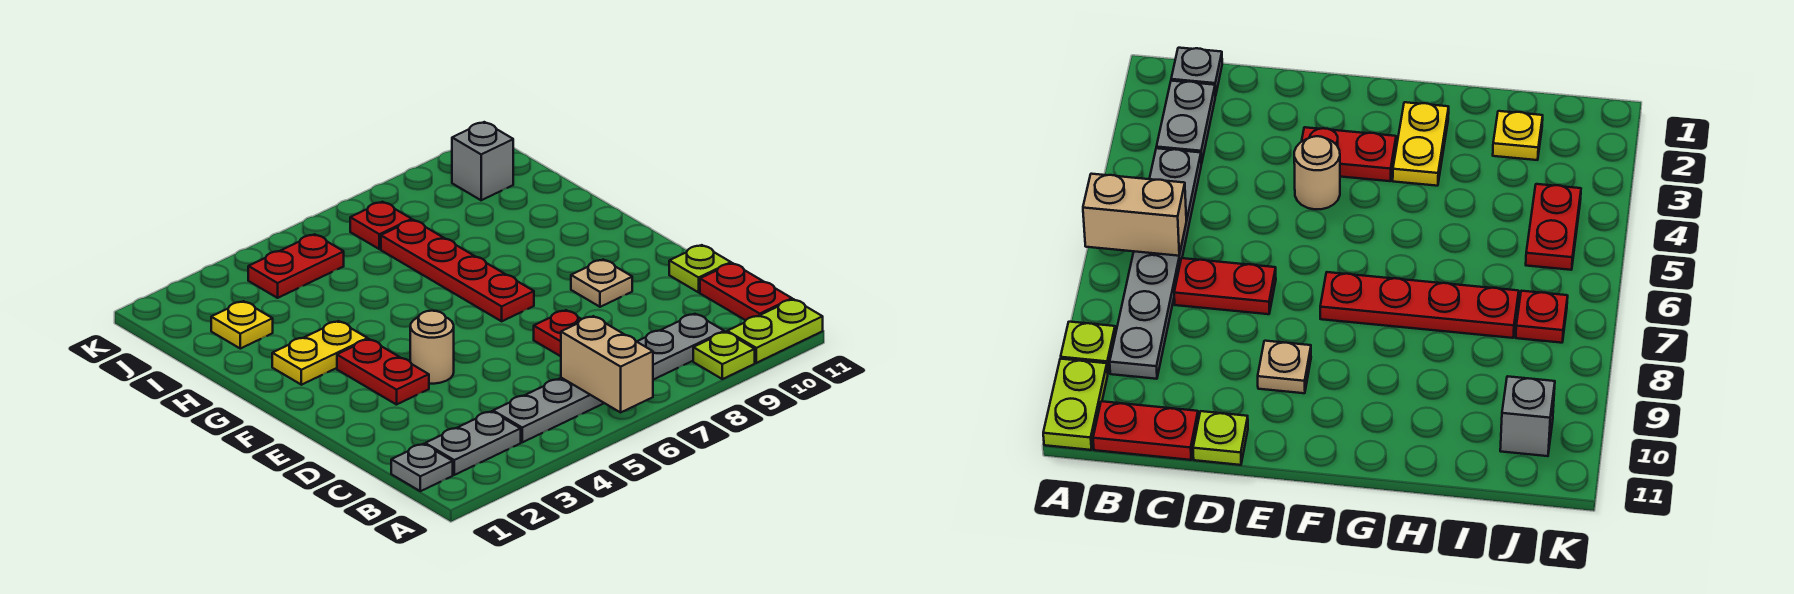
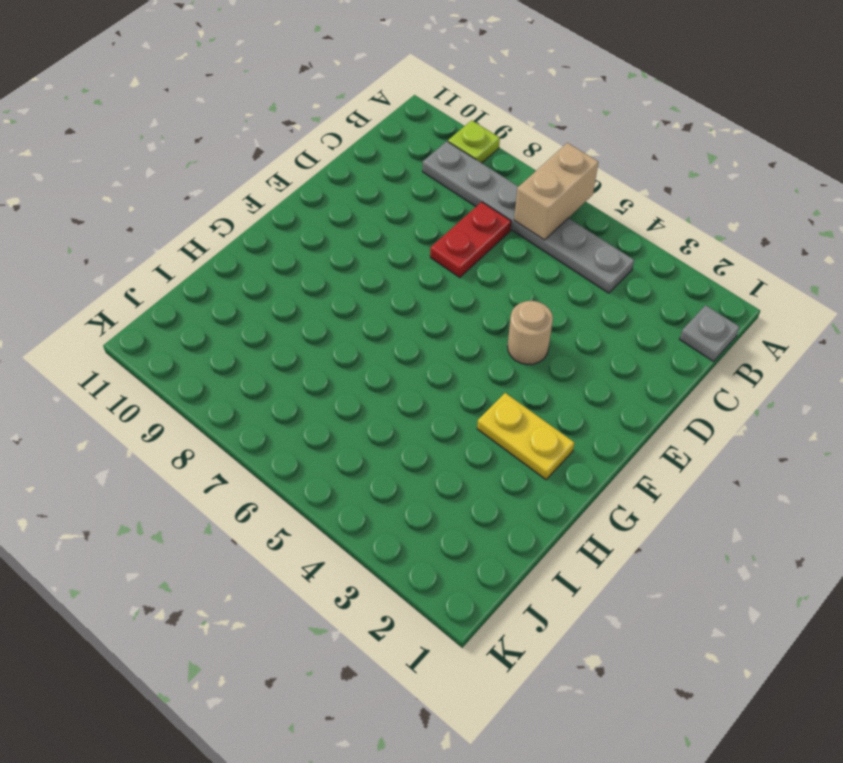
none -> lime plate A10:A11 level 1
none -> grey plate B2:B3 level 1
none -> red plate B11:C11 level 1

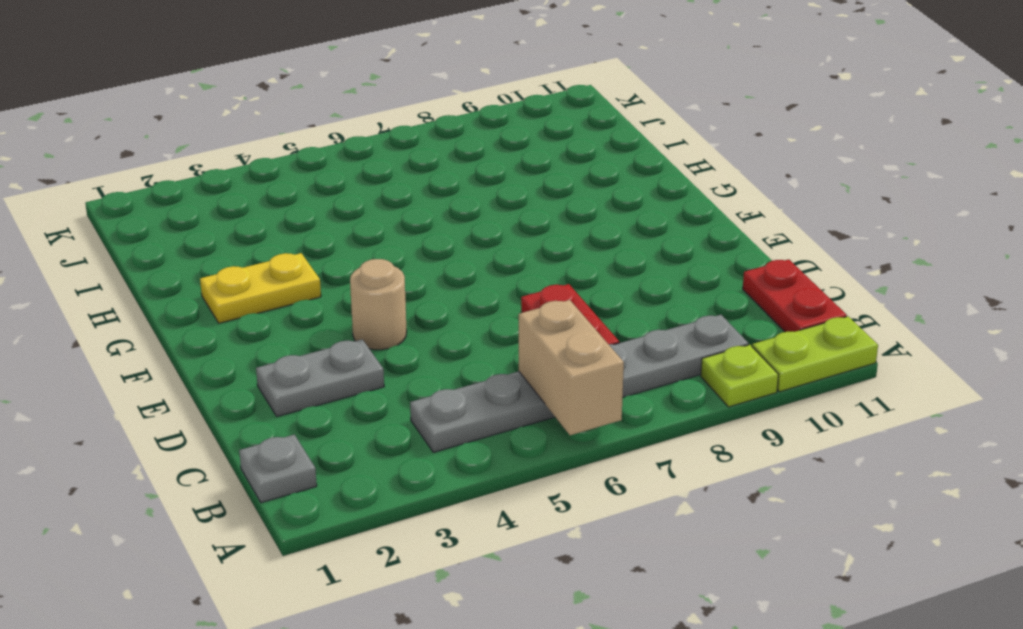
grey plate D2:D3 level 1 -> grey plate B2:B3 level 1
none -> lime plate D11 level 1
none -> red plate E3:F3 level 1
none -> tan plate E9 level 1

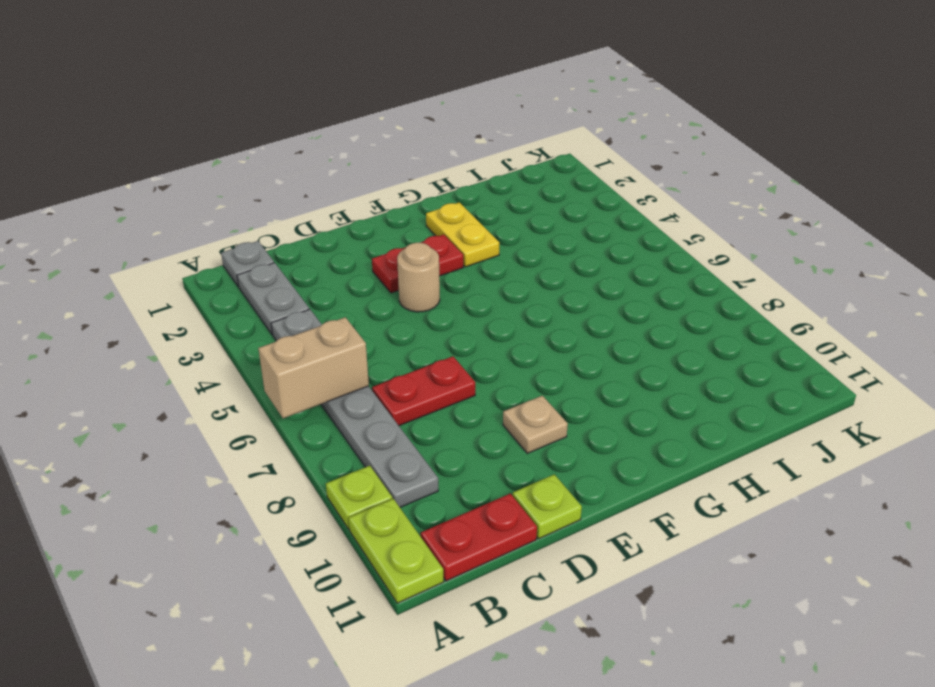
none -> red plate F7:I7 level 1
none -> yellow plate I2 level 1
none -> red plate J4:J5 level 1

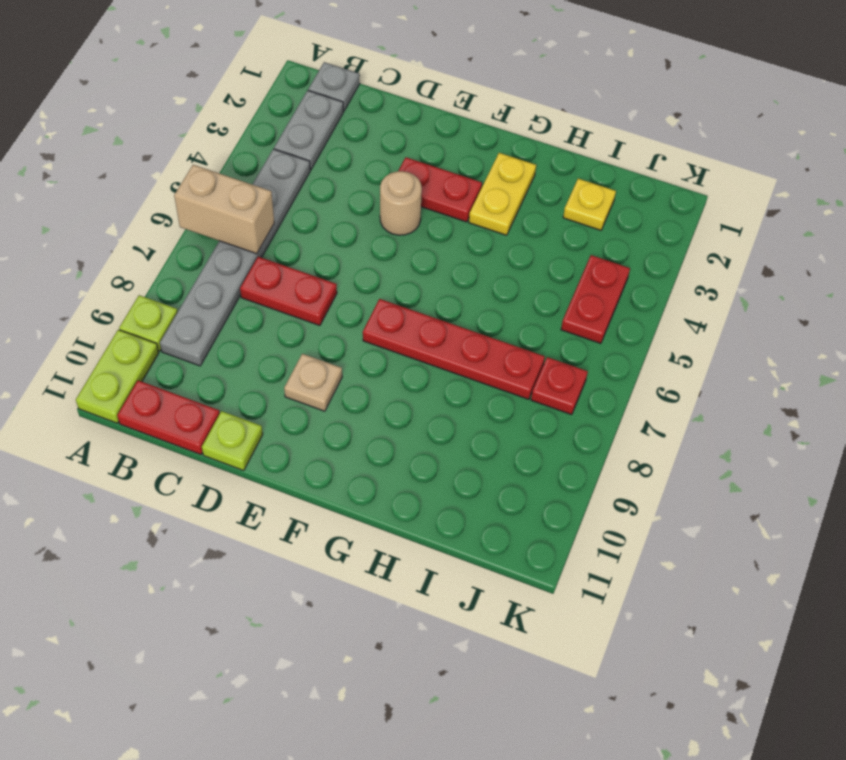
none -> grey brick J10 level 1

